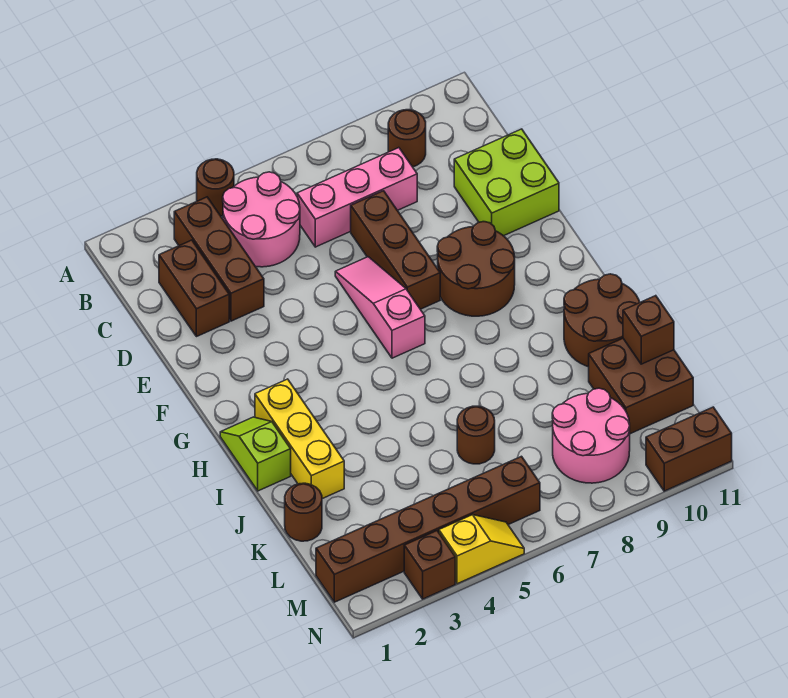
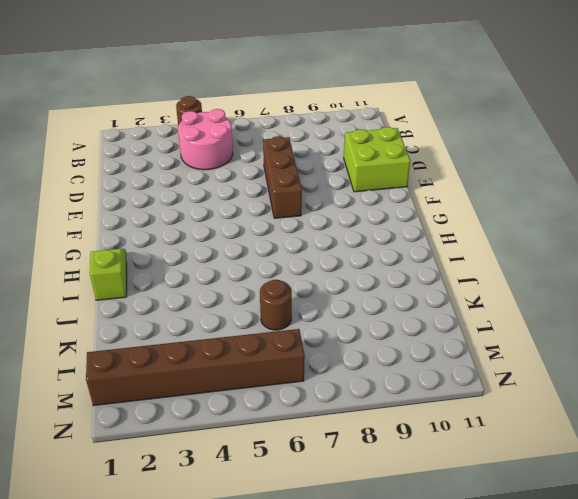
none -> brown brick B3:D3 level 1
none -> brown round brick B9 level 1
none -> brown brick C2:D2 level 1

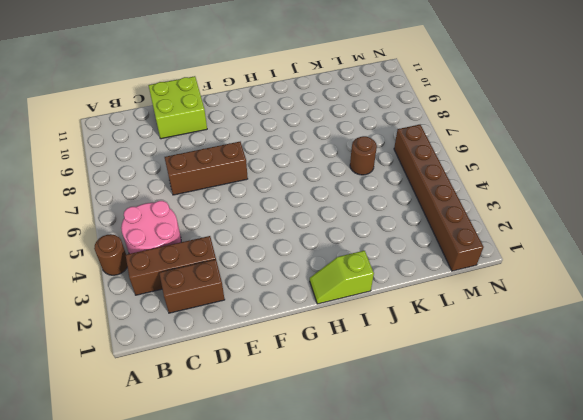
none -> brown round brick B9 level 1
none -> pink brick C6:C8 level 1
none -> pink slope E6:G6 level 1 top G

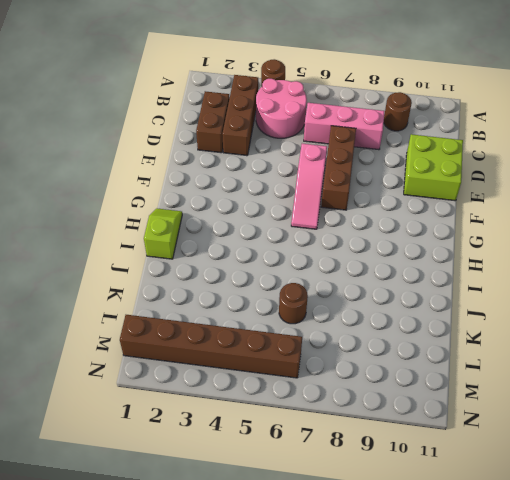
pink slope E6:G6 level 1 top E -> pink slope E6:G6 level 1 top G
none -> brown round brick F8:G9 level 1
none -> yellow brick H2:J2 level 1
none -> brown round brick I10:J11 level 1

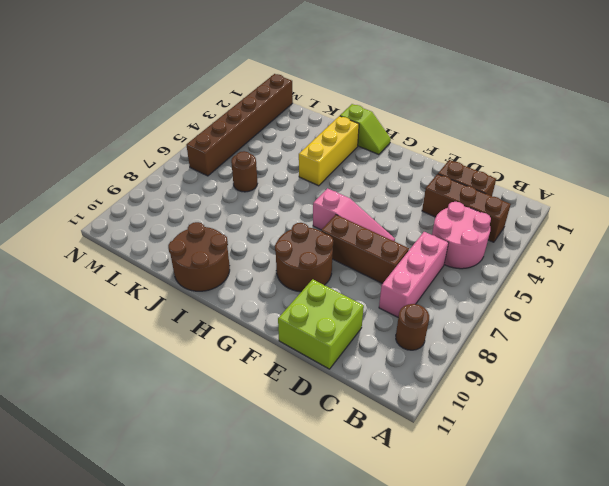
yellow brick I2:I4 level 1 -> yellow brick H2:J2 level 1
none -> brown round brick A4 level 1
none -> brown round brick K1 level 1
none -> brown brick K10:L11 level 1

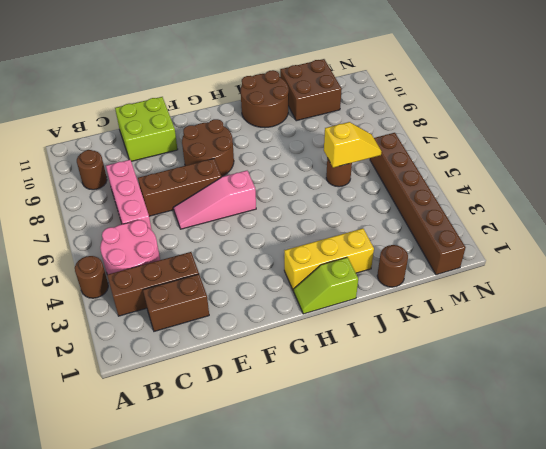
yellow slope K6:L6 level 2 top K -> yellow slope N4:N5 level 1 top 4
none -> pink round brick L8:M9 level 1
none -> brown brick N3 level 1
none -> brown brick N10:N11 level 1

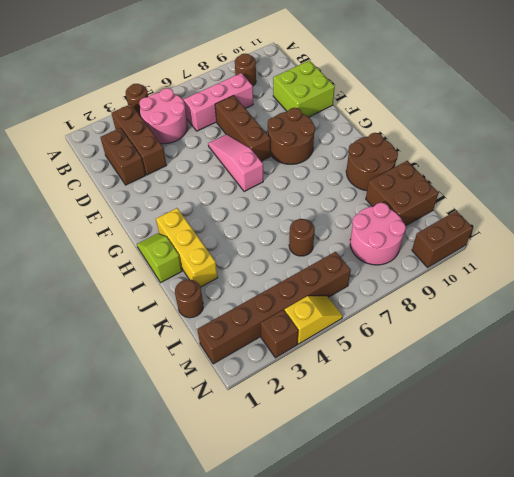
none -> brown brick K11 level 2

